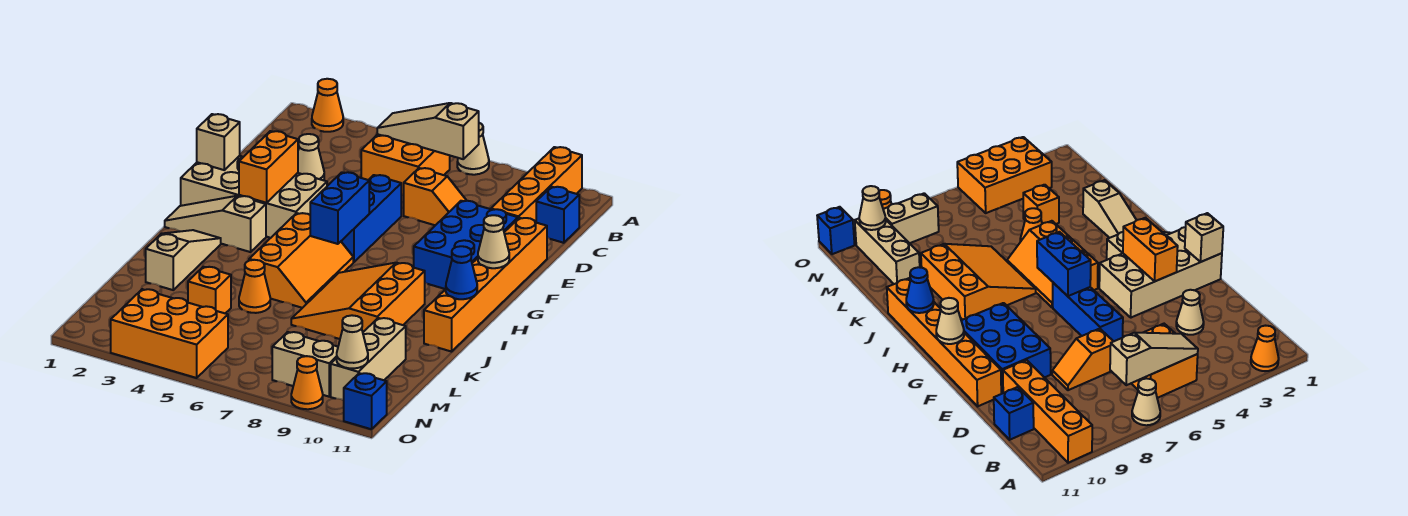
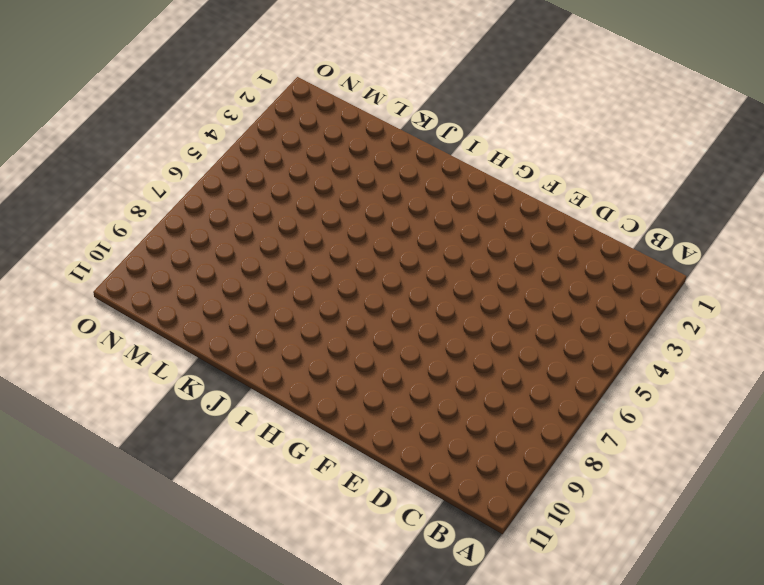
none -> orange cone A2 level 1
none -> tan cone A7 level 1
none -> orange brick A10:D10 level 1

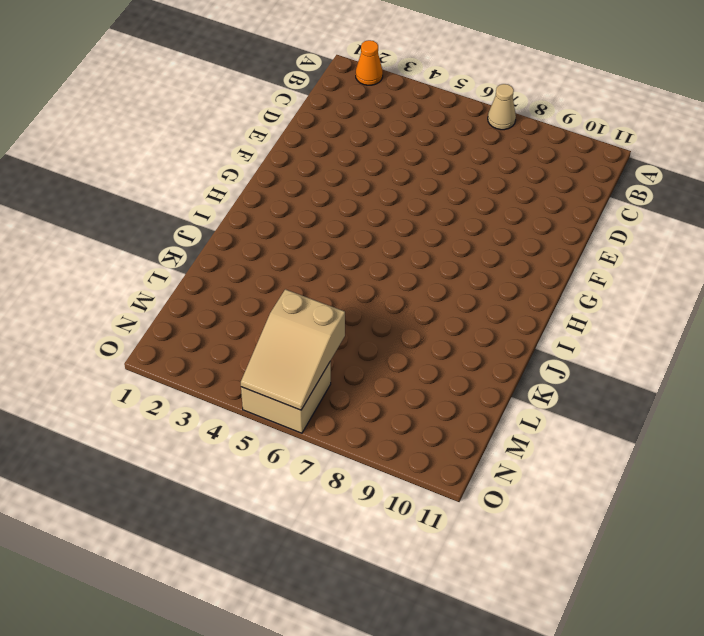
tan slope M5:O6 level 2 top M -> none
tan brick N5:O6 level 1 -> orange brick N3:O5 level 1
none -> orange brick A10:D10 level 1
none -> orange brick B5:C6 level 1
none -> blue brick C11 level 1

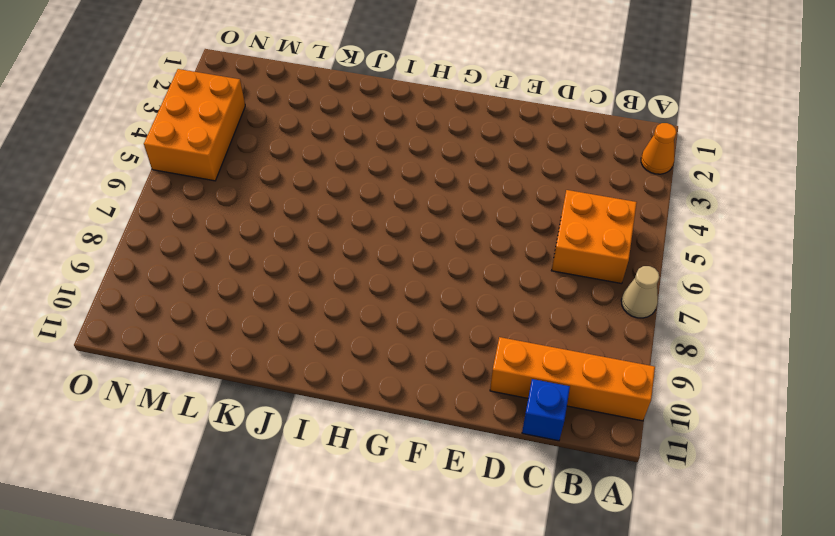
none -> tan cone D3 level 1
none -> orange slope D7:D8 level 1 top 7
none -> blue brick E6:G6 level 1

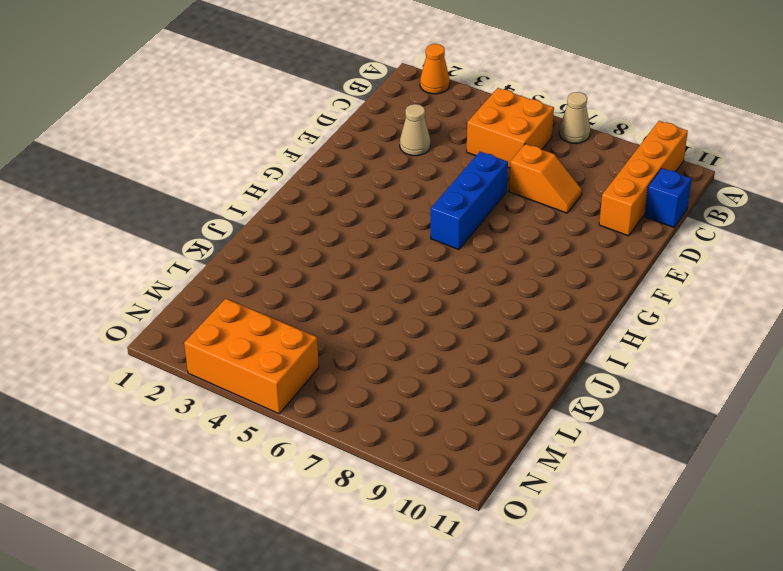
none -> blue brick E9:G10 level 1
none -> orange brick E11:J11 level 1
none -> tan brick F1:G4 level 1

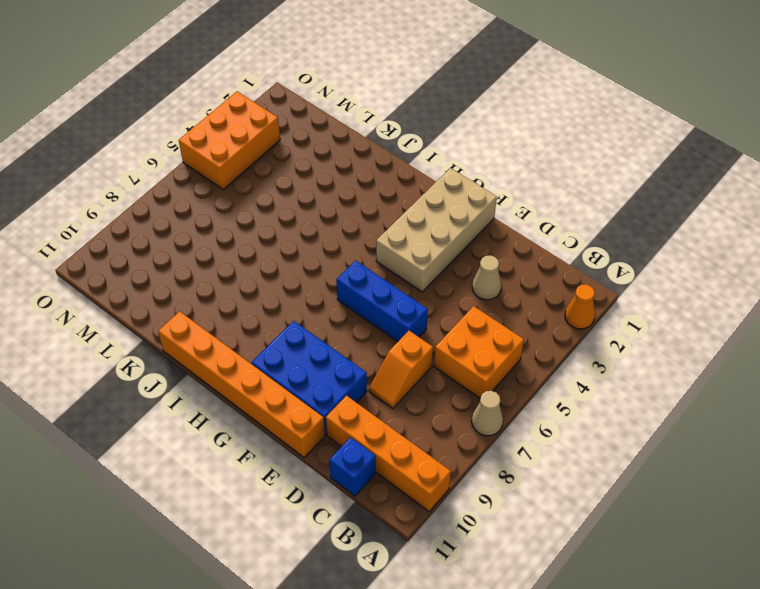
none -> tan slope H1:H3 level 1 top 3
none -> orange slope H5:J6 level 1 top 5
none -> tan slope I2:K2 level 1 top K

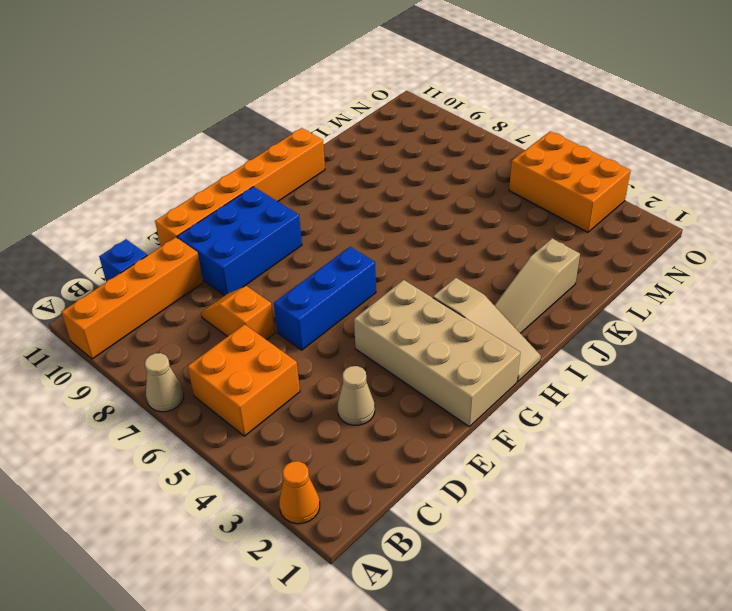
none -> orange slope H5:J6 level 1 top 5
none -> orange slope I7:K9 level 1 top 9
none -> orange cone K5 level 1

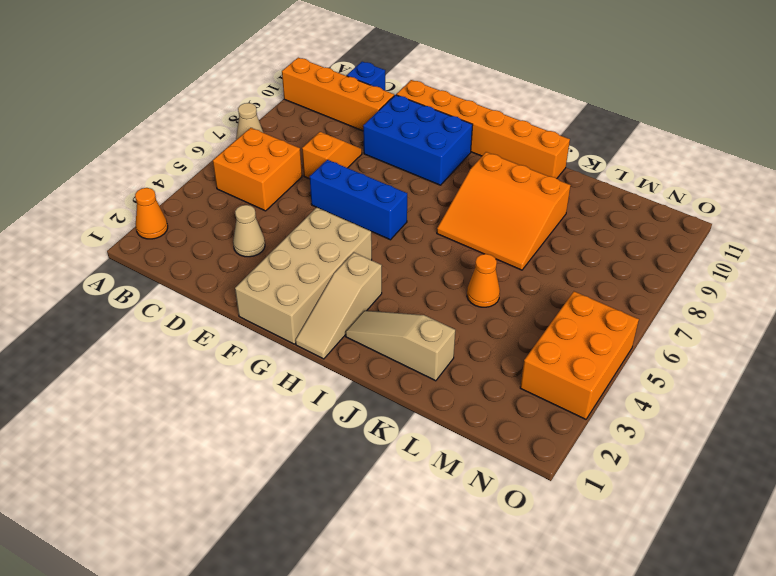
none -> orange slope H5:J6 level 1 top 5
none -> orange brick L4 level 1
none -> tan brick L10:N10 level 1

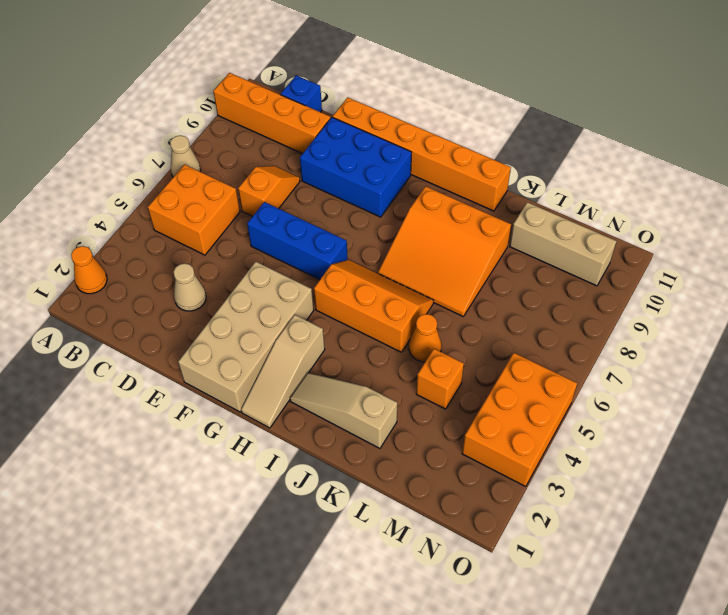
none -> tan brick N8:N9 level 1
none -> orange cone O9 level 1
none -> blue brick O11 level 1

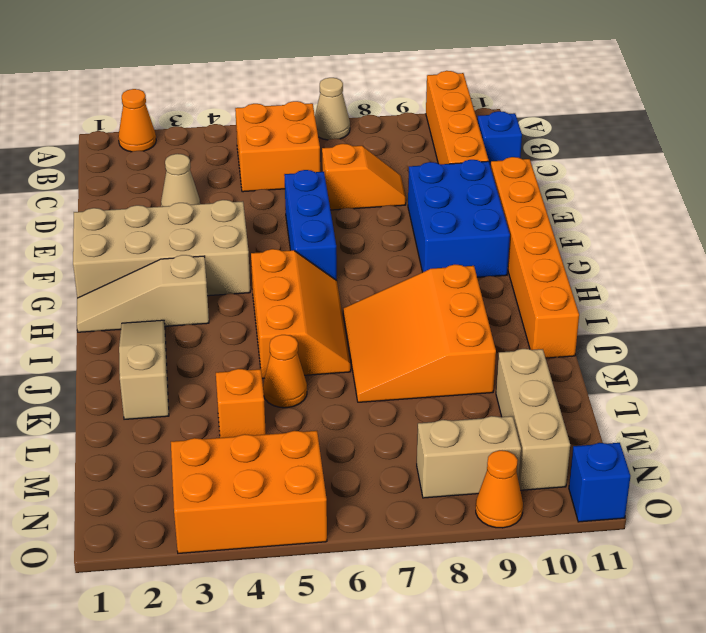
none -> tan slope B5:B7 level 2 top 7
none -> tan brick F1 level 2
none -> orange brick F3:G3 level 2

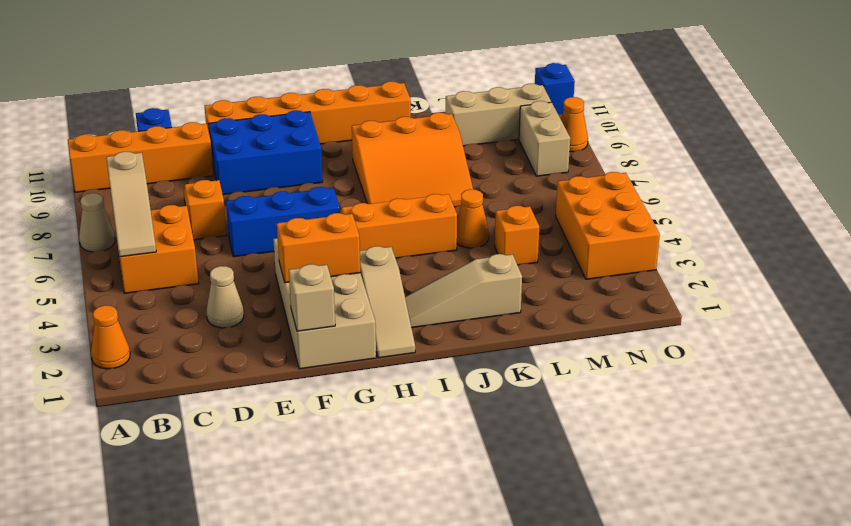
none -> blue brick G6:H6 level 2
none -> tan cone G11 level 2
none -> blue cone I11 level 2

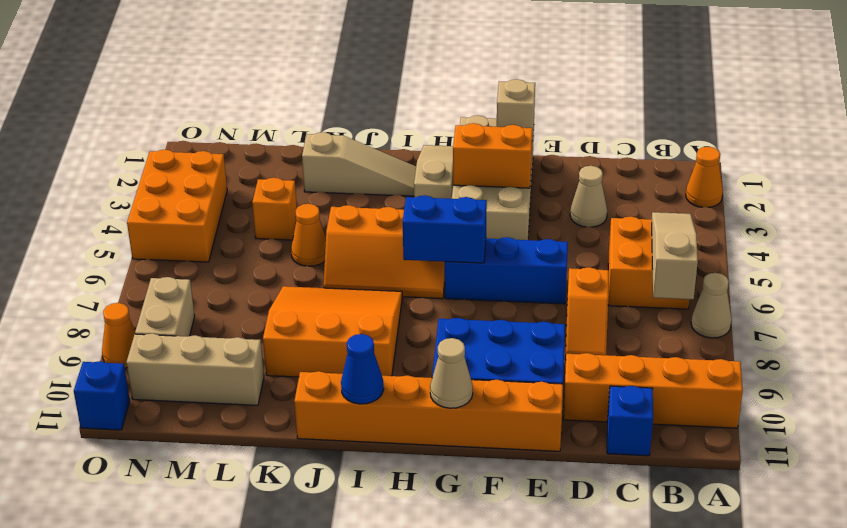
none -> tan cone N10 level 2

